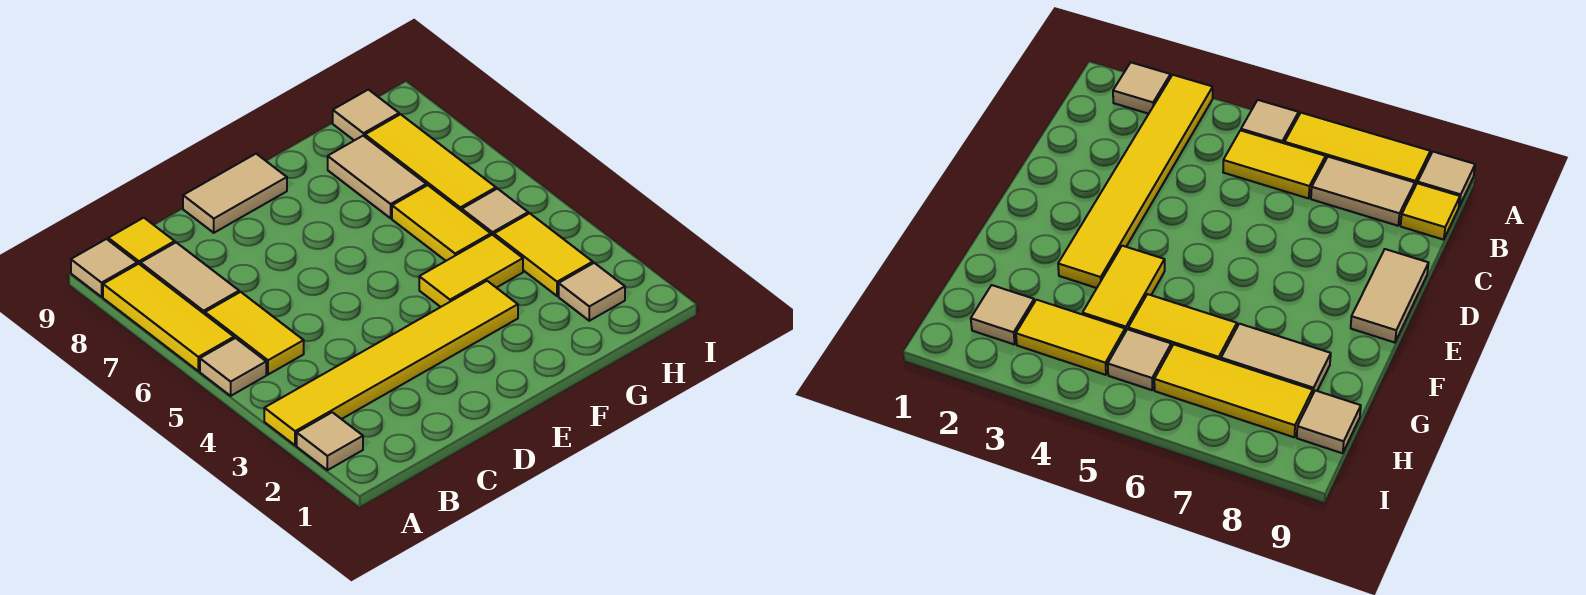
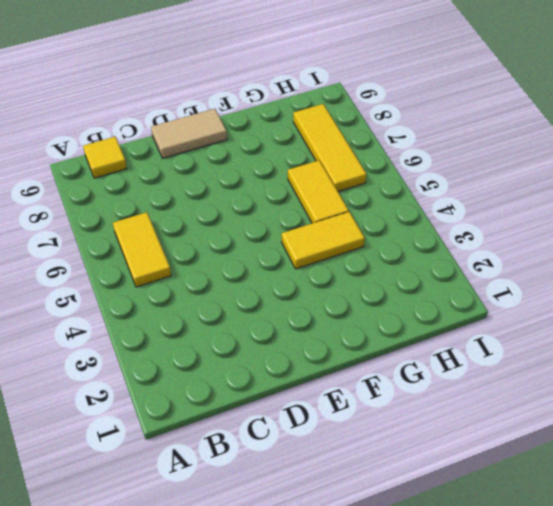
none -> tan tile A2 level 1
none -> yellow tile A3:F3 level 1
none -> tan tile A5 level 1

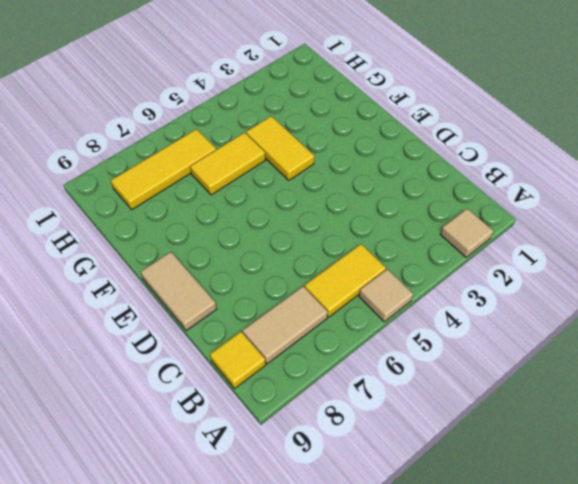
none -> yellow tile A3:F3 level 1
none -> yellow tile A6:A8 level 1
none -> tan tile A9 level 1

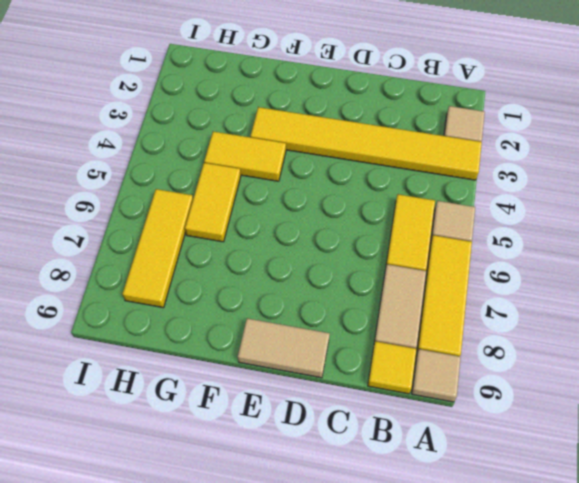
none -> tan tile G7:G8 level 1
none -> tan tile H2 level 1
none -> yellow tile H3:H4 level 1

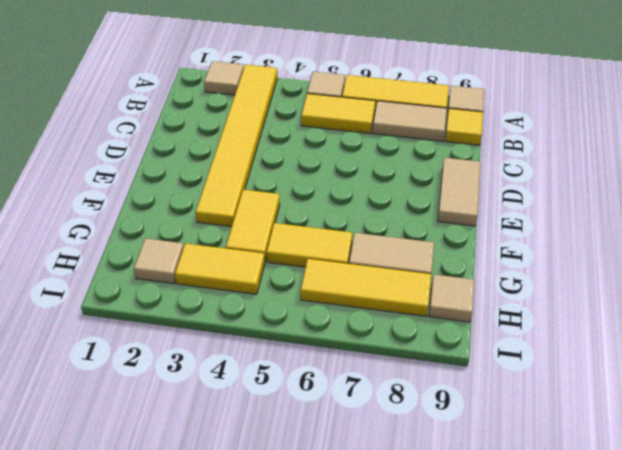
none -> tan tile H5 level 1

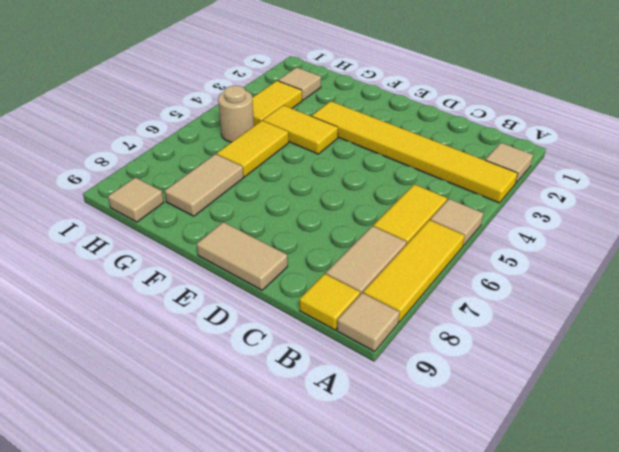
tan round brick H5 level 1 -> tan tile H5 level 1
none -> yellow tile H6:H8 level 1

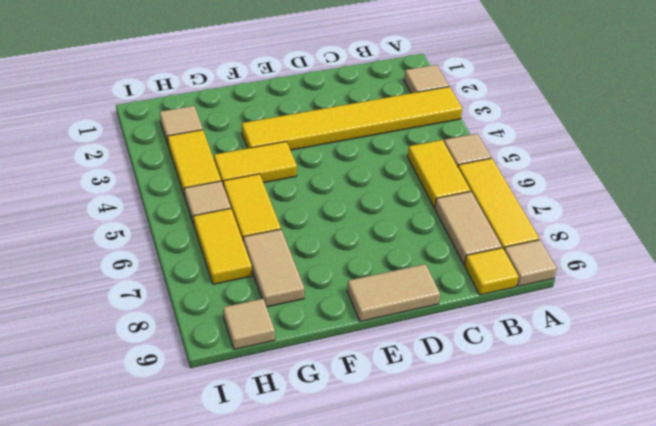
yellow tile H6:H7 level 1 -> yellow tile H6:H8 level 1

